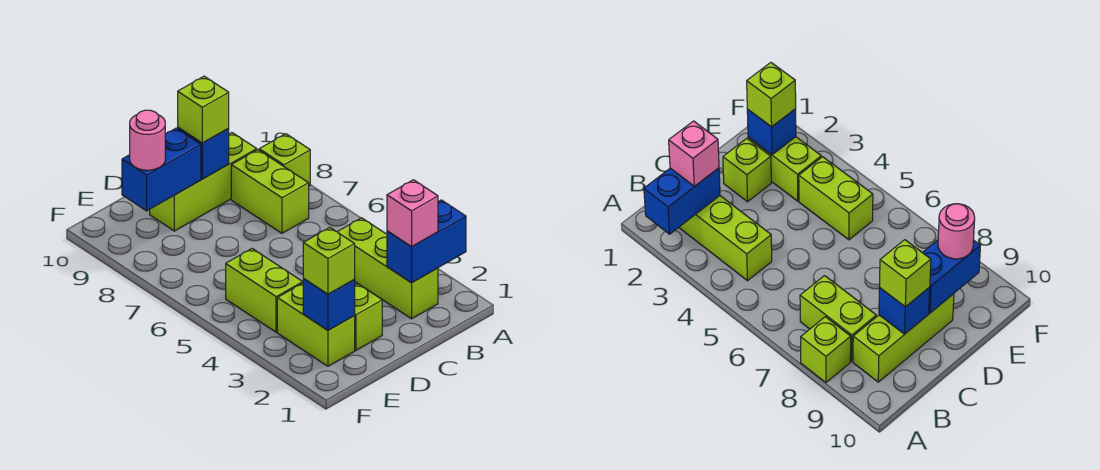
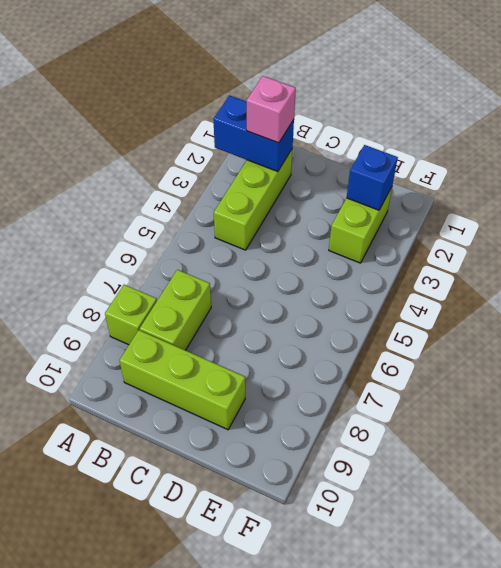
none -> lime brick D2 level 1
none -> lime brick E4:E5 level 1
none -> blue brick C9 level 2

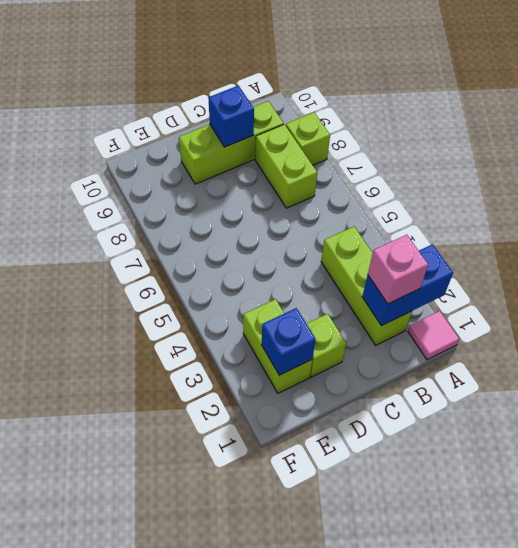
pink tile A1 level 1 -> none
none -> lime brick E4:E5 level 1
none -> blue brick D9:E9 level 2
none -> lime brick C9 level 3

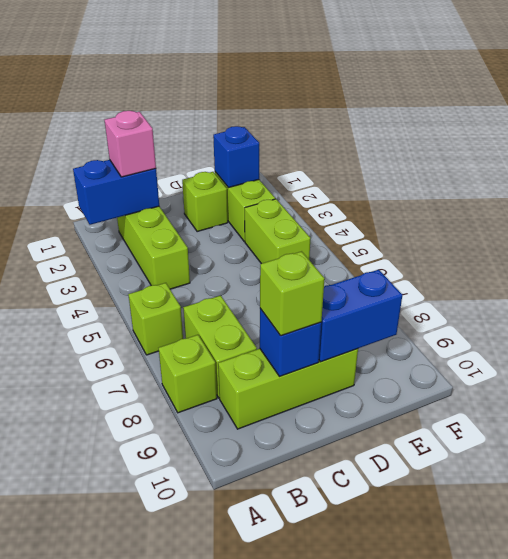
lime brick A6 level 1 -> lime brick E2 level 3
none -> pink round brick E9 level 3

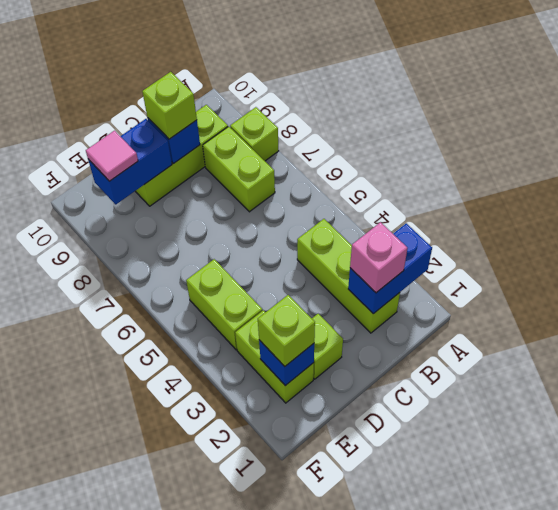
pink tile E9 level 3 -> pink round brick E9 level 3

